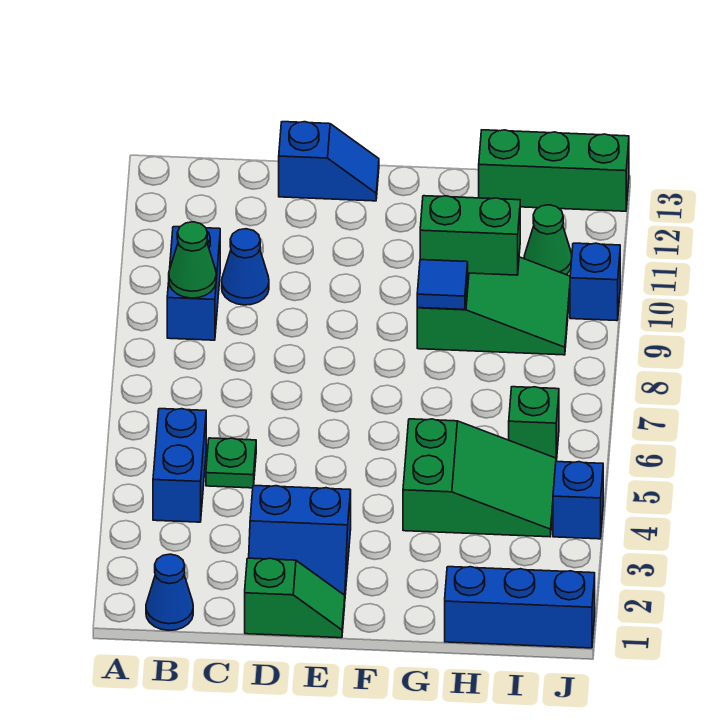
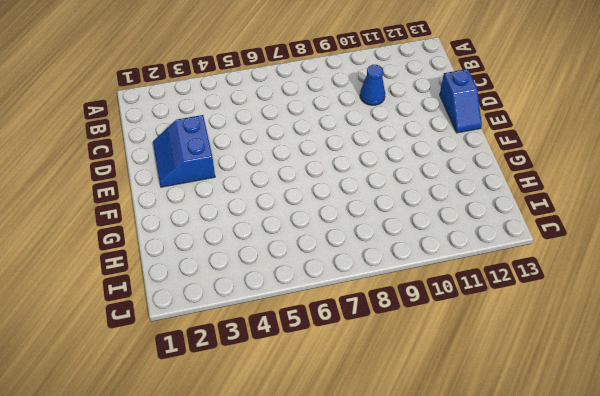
none -> blue cone B1 level 1
none -> blue brick B4:B5 level 1
none -> blue brick B9:B10 level 1

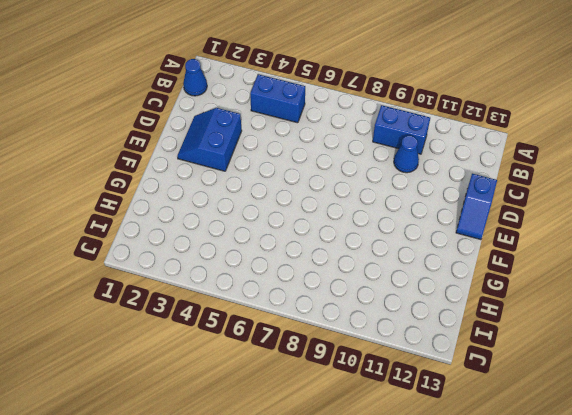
none -> green plate C5 level 1
none -> green slope D1:E1 level 1 top D
none -> green slope G4:I5 level 1 top G

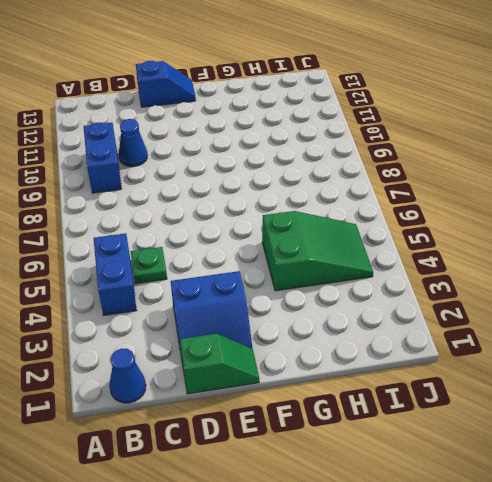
none -> green slope G9:I10 level 1 top G
none -> blue brick H1:J1 level 1
none -> green brick H13:J13 level 1

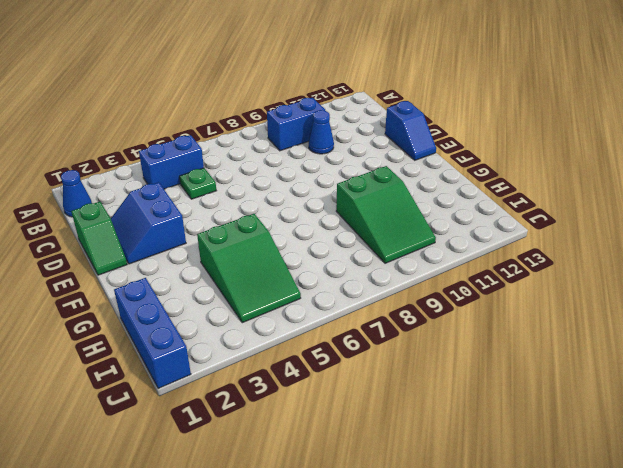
none -> green brick H13:J13 level 1
none -> green brick I6 level 1
none -> green cone I11 level 1

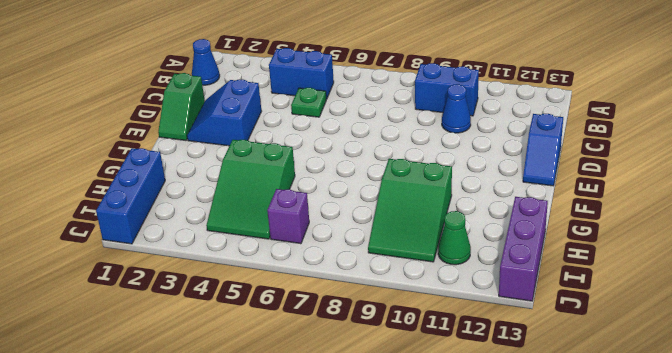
purple brick H13:J13 level 1 -> green brick H13:J13 level 1
purple brick I6 level 1 -> green brick I6 level 1
none -> blue brick J4 level 1
none -> blue brick J10 level 1
none -> green cone B9 level 2

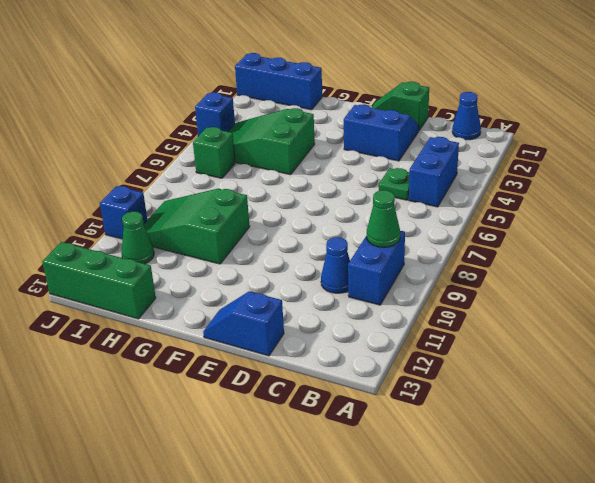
none -> blue tile G9 level 2
none -> green brick G10:H10 level 2

